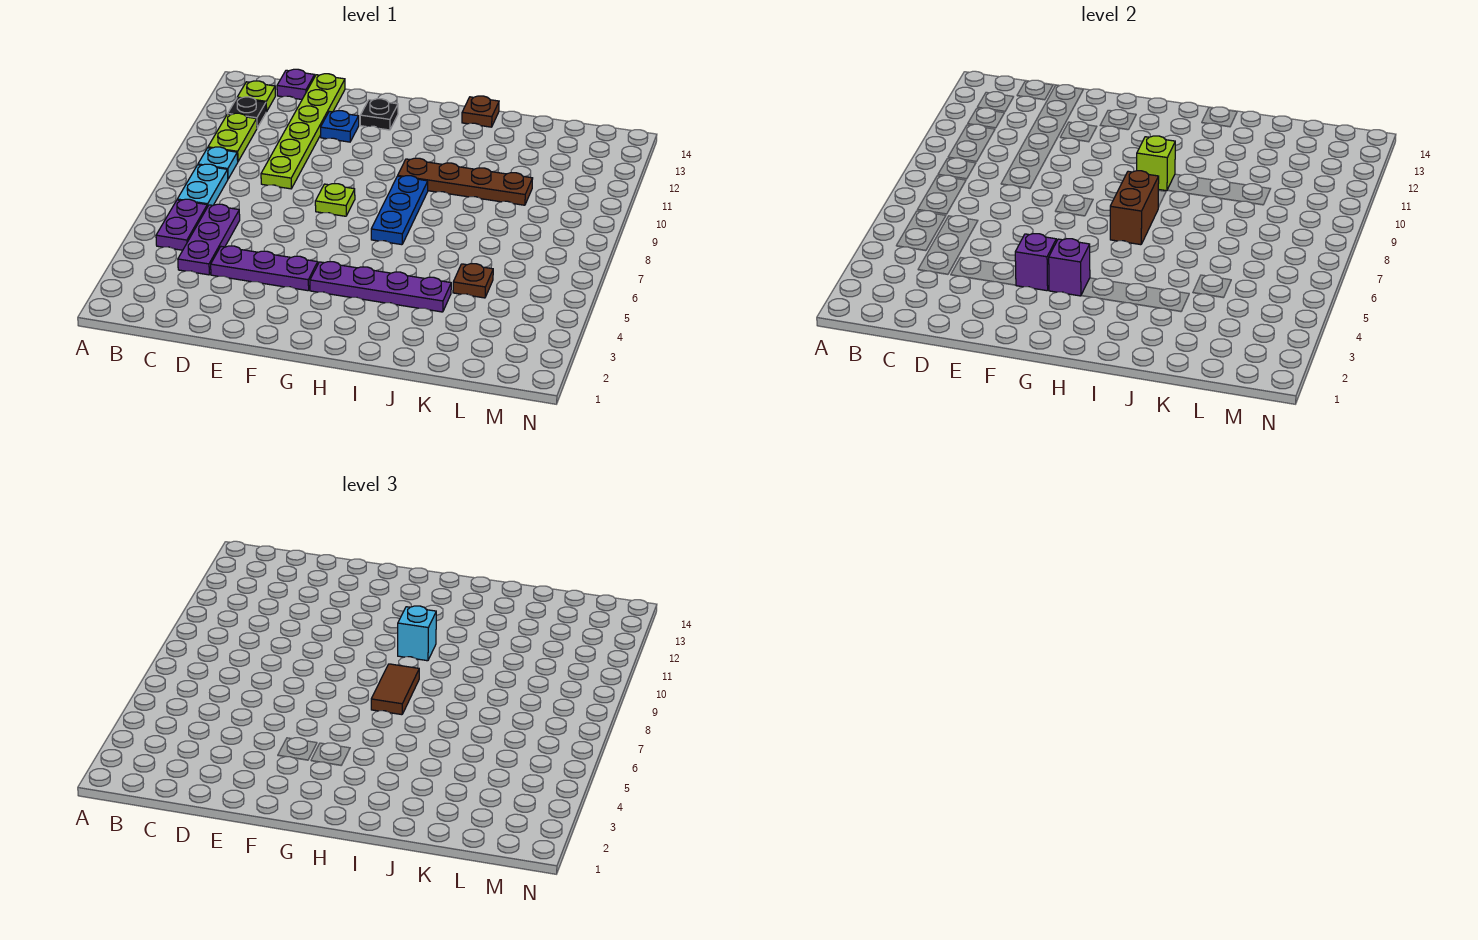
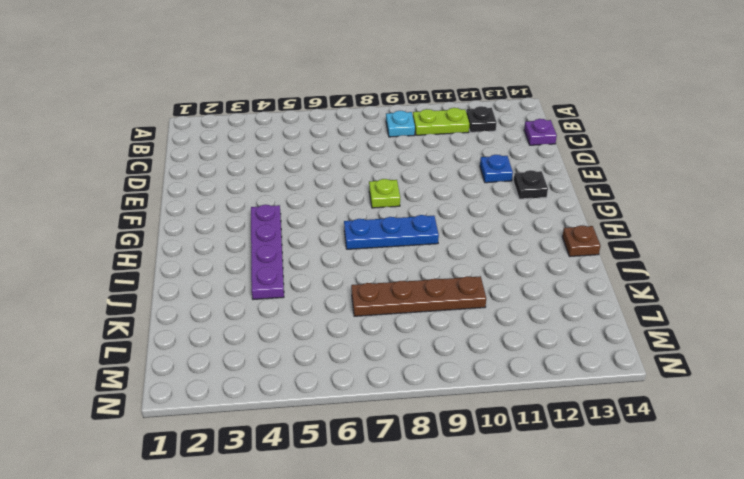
brown plate K7:K10 level 1 -> brown plate H10:K10 level 1
none -> purple plate B5:B6 level 1
none -> cyan plate B7:B8 level 1
none -> lime plate B13 level 1

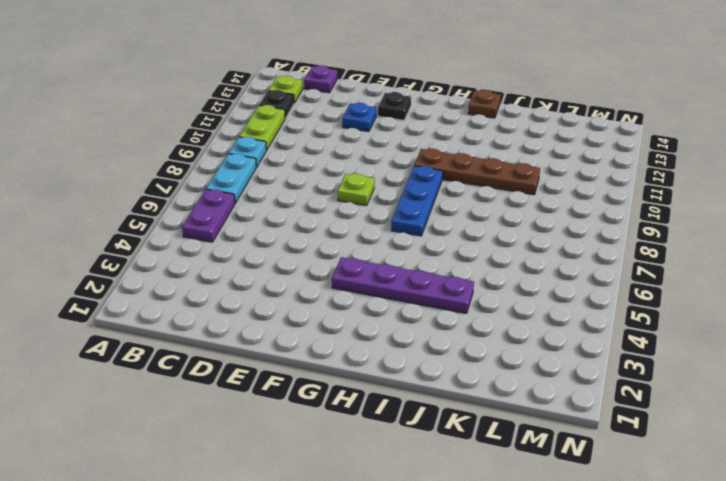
none -> purple plate C4:C6 level 1
none -> purple plate D4:F4 level 1
none -> lime plate D9:D14 level 1

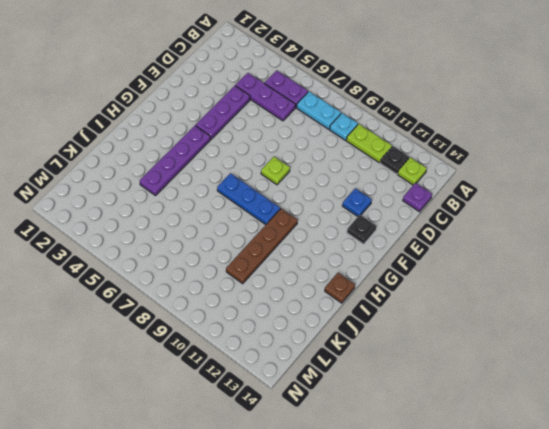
none -> lime plate D9:D14 level 1
none -> brown plate K5 level 1
none -> purple brick F4 level 2

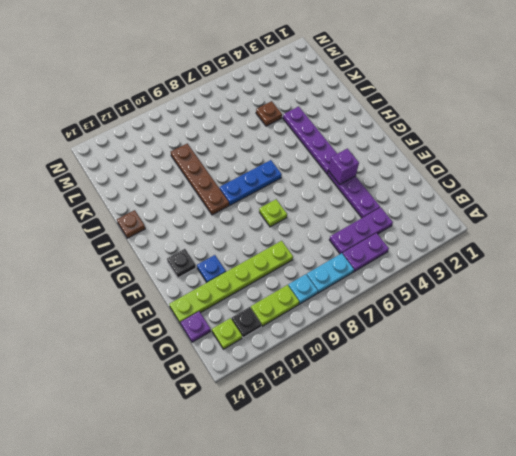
none -> purple brick G4 level 2
none -> brown brick H7:H8 level 2
none -> lime brick H10 level 2

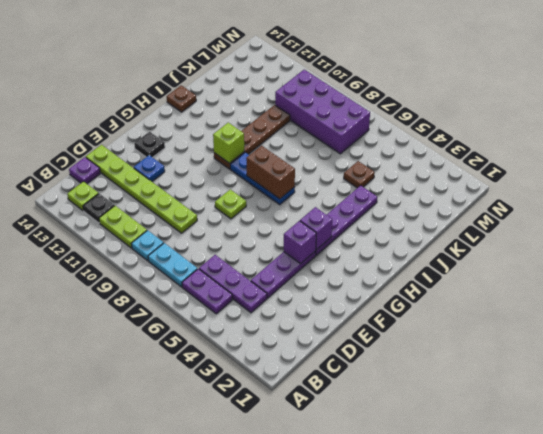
purple brick L7:M10 level 1 -> none
none -> brown tile H7:H8 level 3
none -> cyan brick H10 level 3

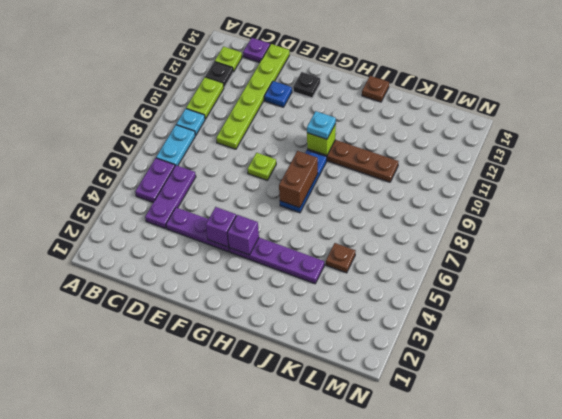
cyan plate H10 level 3 -> cyan brick H10 level 3
none -> brown tile H7:H8 level 3

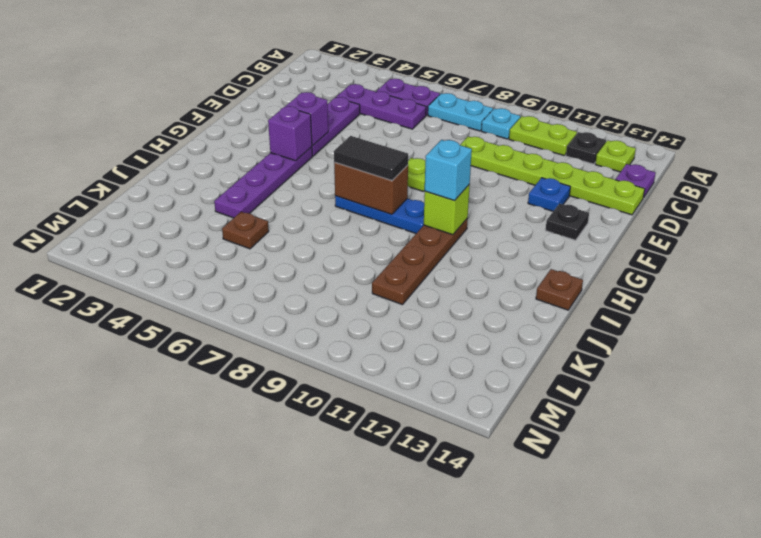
black tile H7:H8 level 3 -> brown tile H7:H8 level 3

